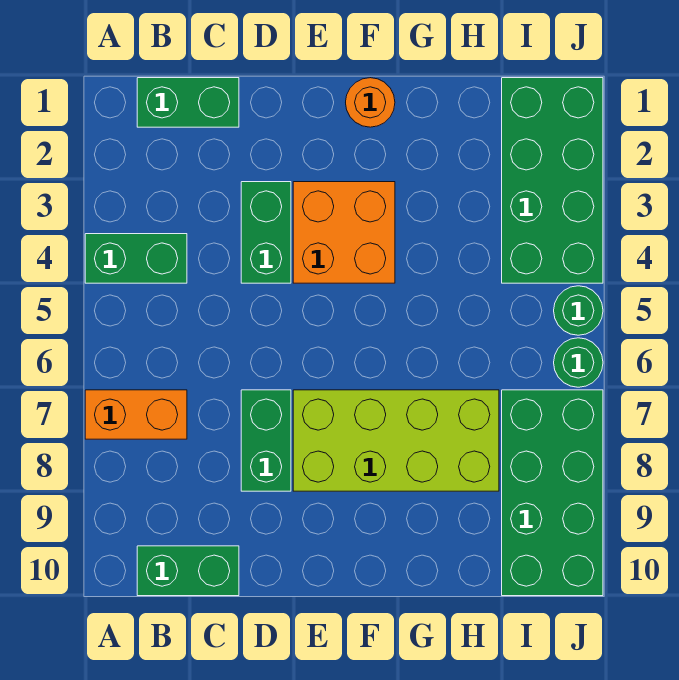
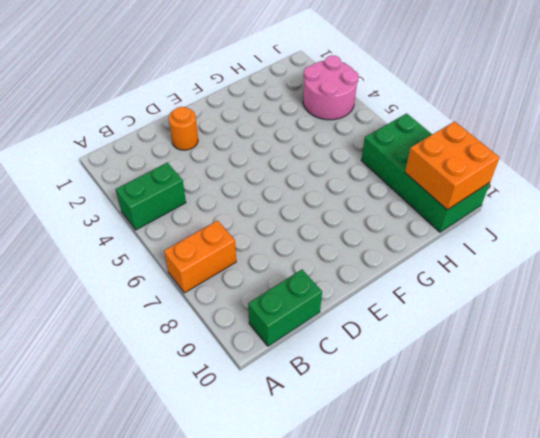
orange round brick D2 level 1 -> orange round brick F1 level 1
pink round brick I3:J4 level 1 -> green brick I1:J4 level 1
orange brick I9:J10 level 2 -> orange brick E3:F4 level 1
none -> green brick B1:C1 level 1
none -> green brick D3:D4 level 1
none -> green brick D7:D8 level 1

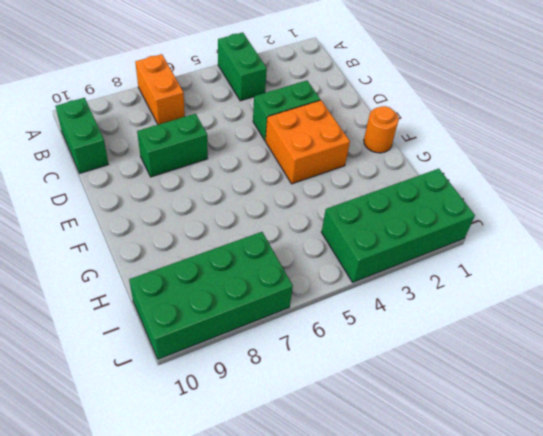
none -> green brick B1:C1 level 1
none -> lime brick E7:H8 level 1
none -> green round brick J5 level 1

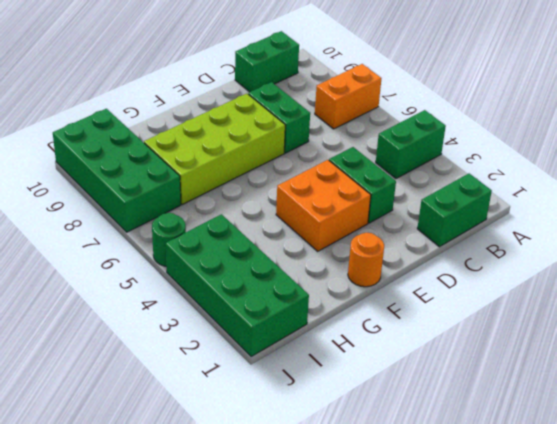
none -> green round brick J6 level 1

